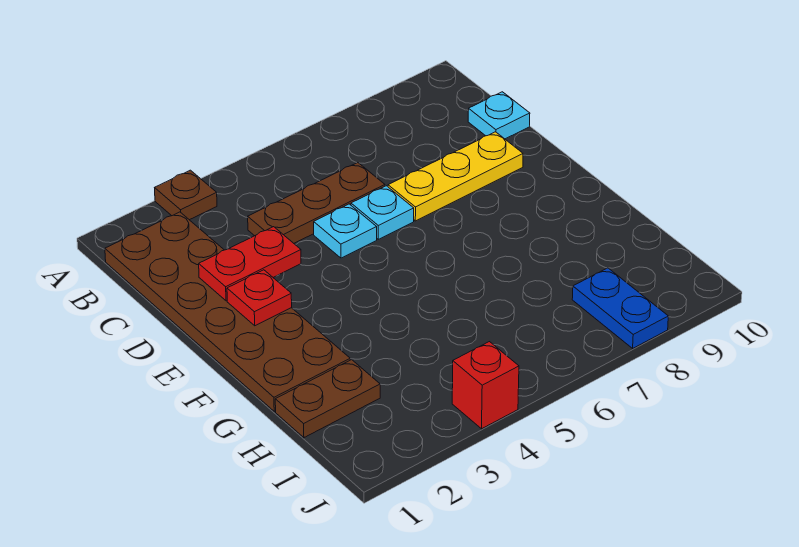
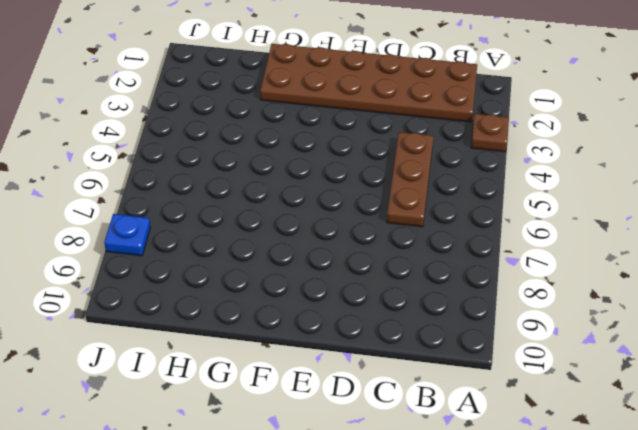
blue plate J8 level 1 -> blue plate I8:J8 level 1
none -> cyan plate C10 level 1
none -> cyan plate D5 level 1
none -> cyan plate D6 level 1

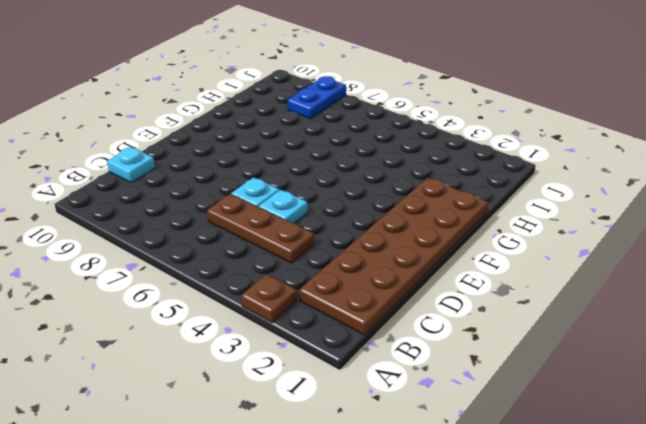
none -> yellow plate D7:D9 level 1
none -> brown plate H1:H2 level 1
none -> red brick J4 level 1

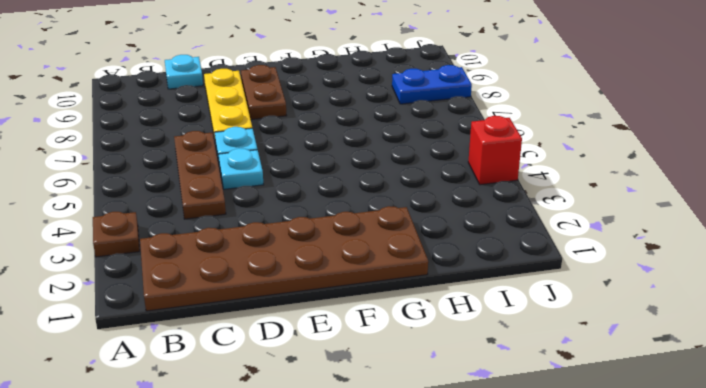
brown plate E8:E9 level 1 -> brown plate H1:H2 level 1
none -> red plate D2:D3 level 2
none -> red plate E2 level 2

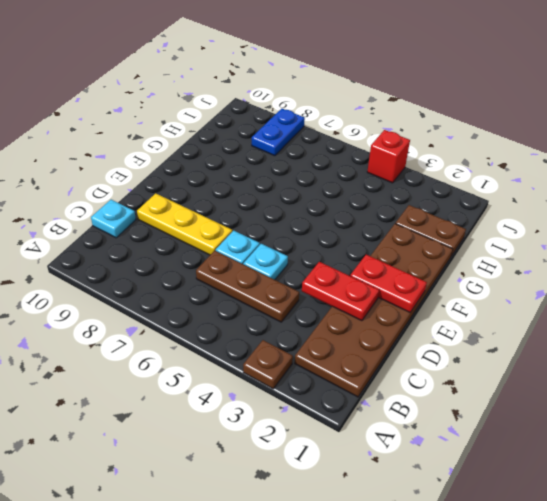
red plate E1:E2 level 2 -> red plate E2 level 2

